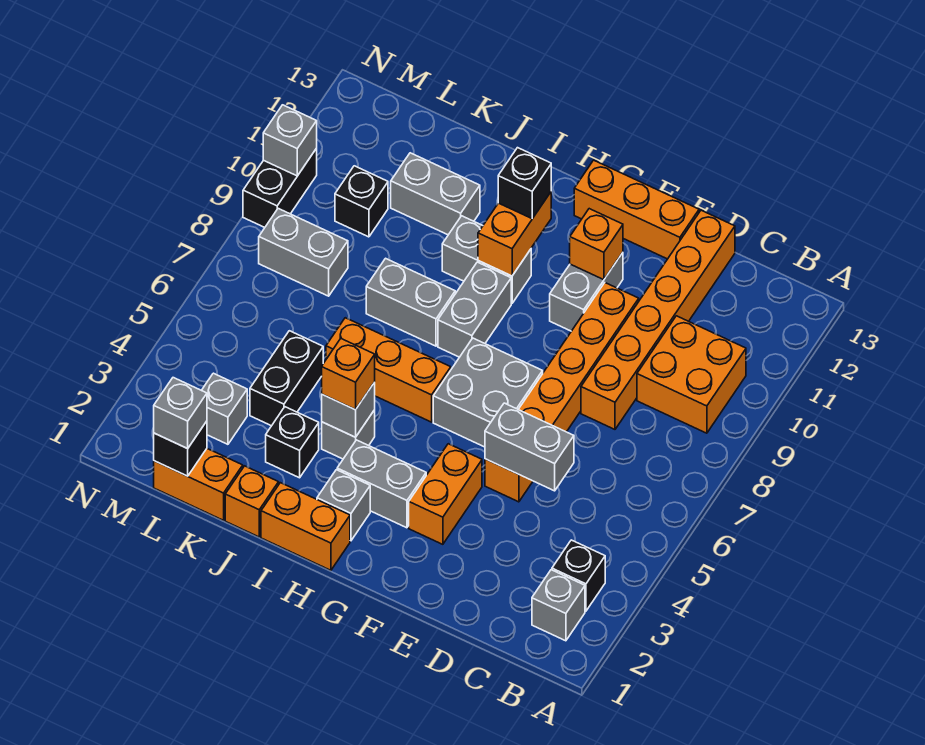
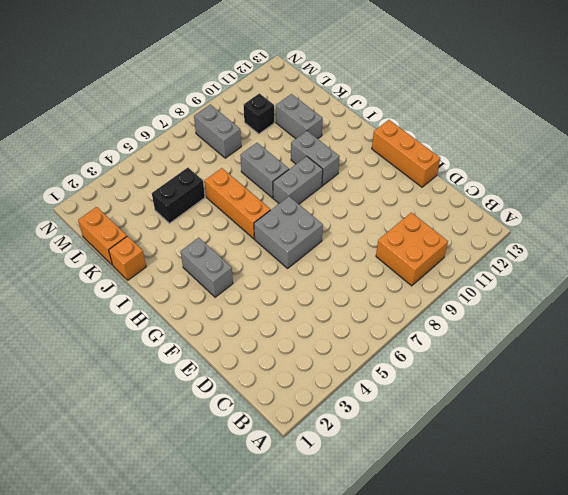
none -> grey brick B2 level 1
none -> black brick B3 level 1
none -> orange brick D8:D13 level 1
none -> orange brick E5:E10 level 1

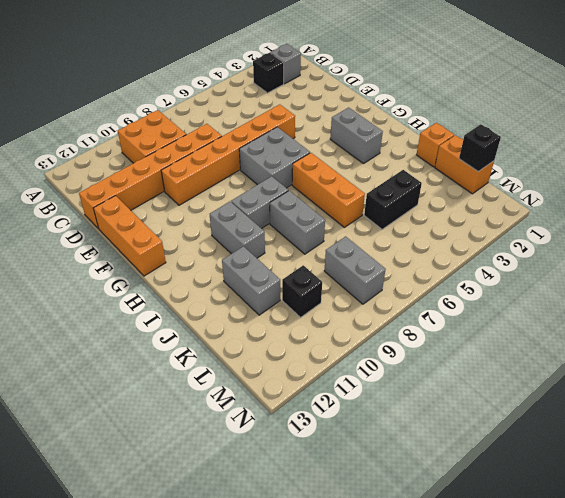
none -> orange brick F3:F4 level 1
none -> grey brick F10:F11 level 1
none -> orange brick H1:I1 level 1
none -> grey brick H2 level 1

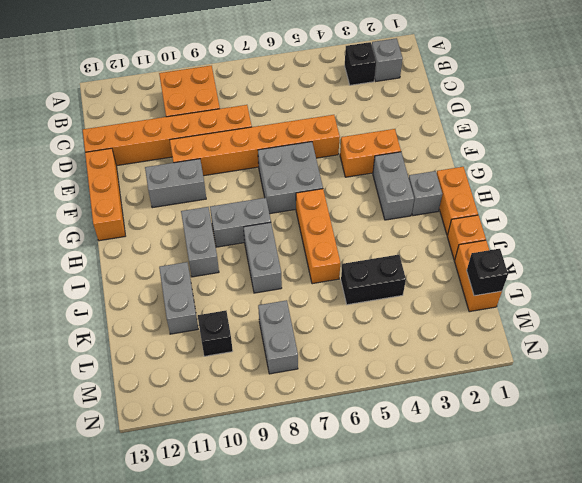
none -> grey brick I4 level 1
none -> black brick J3 level 1
none -> grey brick L3 level 1
none -> black brick N9:N10 level 1

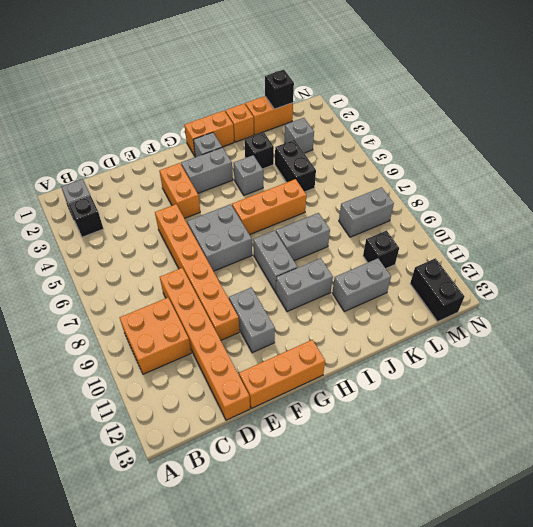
black brick M12:M13 level 1 -> black brick N9:N10 level 1
none -> grey brick D5:E5 level 2
none -> orange brick F11 level 2
none -> orange brick H10:H11 level 2
none -> grey brick I4 level 2

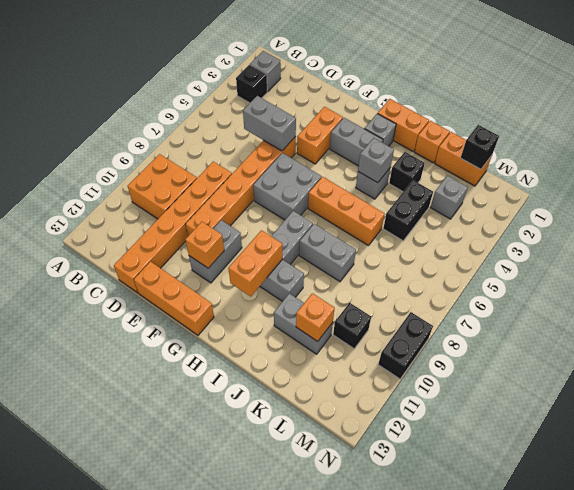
orange brick K11 level 2 -> orange brick I4 level 3
none -> grey brick L8:M8 level 1
none -> grey brick N10 level 2
none -> black brick H11 level 3
none -> grey brick L1 level 3

